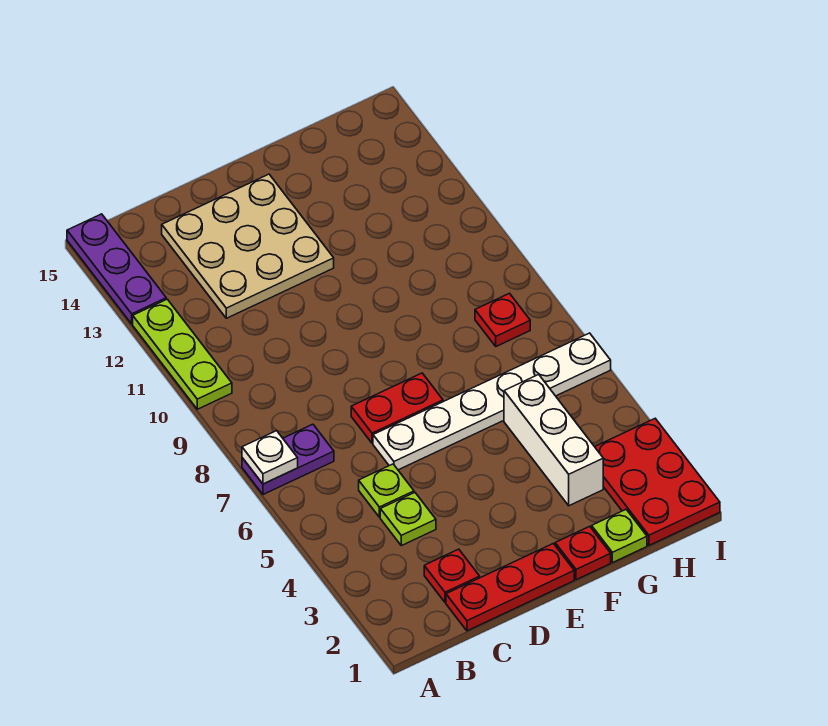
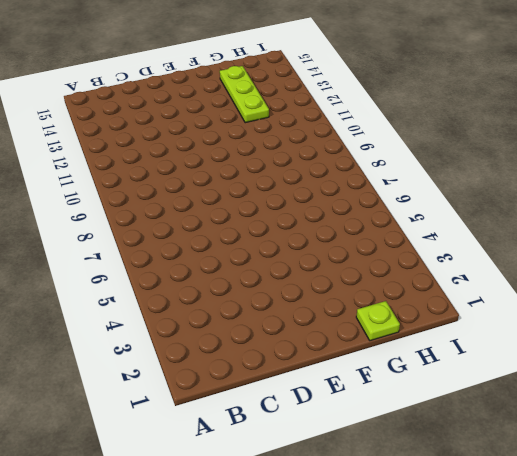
lime plate G12:G14 level 1 -> lime plate A10:A12 level 1
none -> purple plate A7:B7 level 1
none -> purple plate A13:A15 level 1
none -> red plate C1:E1 level 1

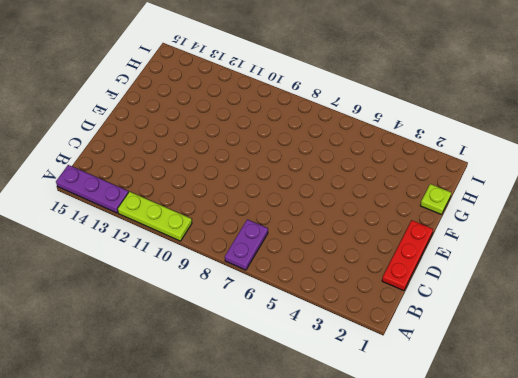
none -> red plate C2 level 1
none -> lime plate C4 level 1
none -> lime plate C5 level 1

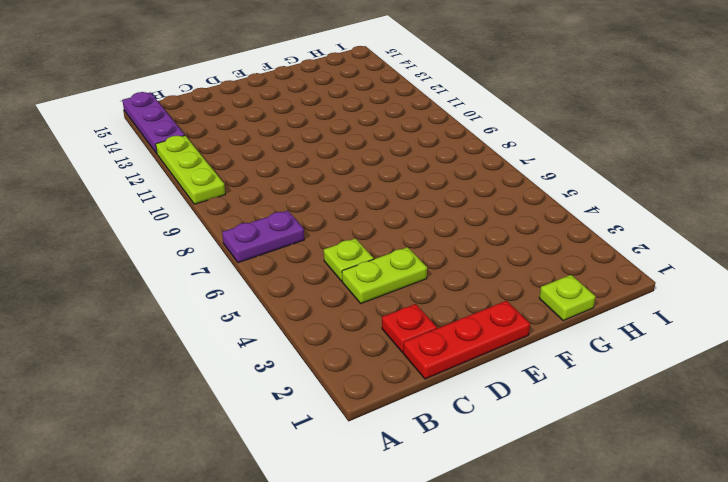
lime plate C4:D4 level 1 -> lime plate C4 level 1
none -> tan plate C12:E14 level 1
none -> white plate D6:I6 level 1
none -> red plate D7:E7 level 1

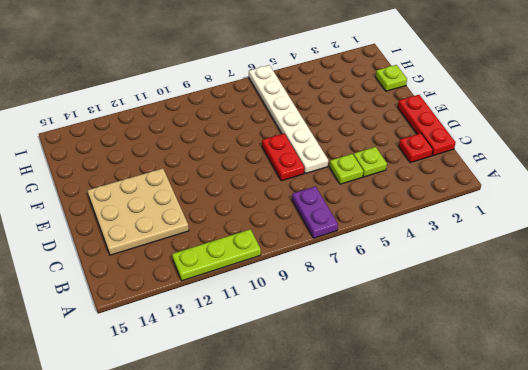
none -> purple plate A13:A15 level 1
none -> red plate F1 level 1
none -> white brick G3:G5 level 1

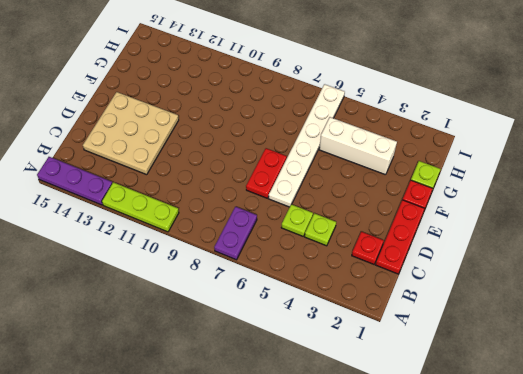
none -> red plate H1:I3 level 1
none -> red plate H8 level 1
none -> white plate A7 level 2

